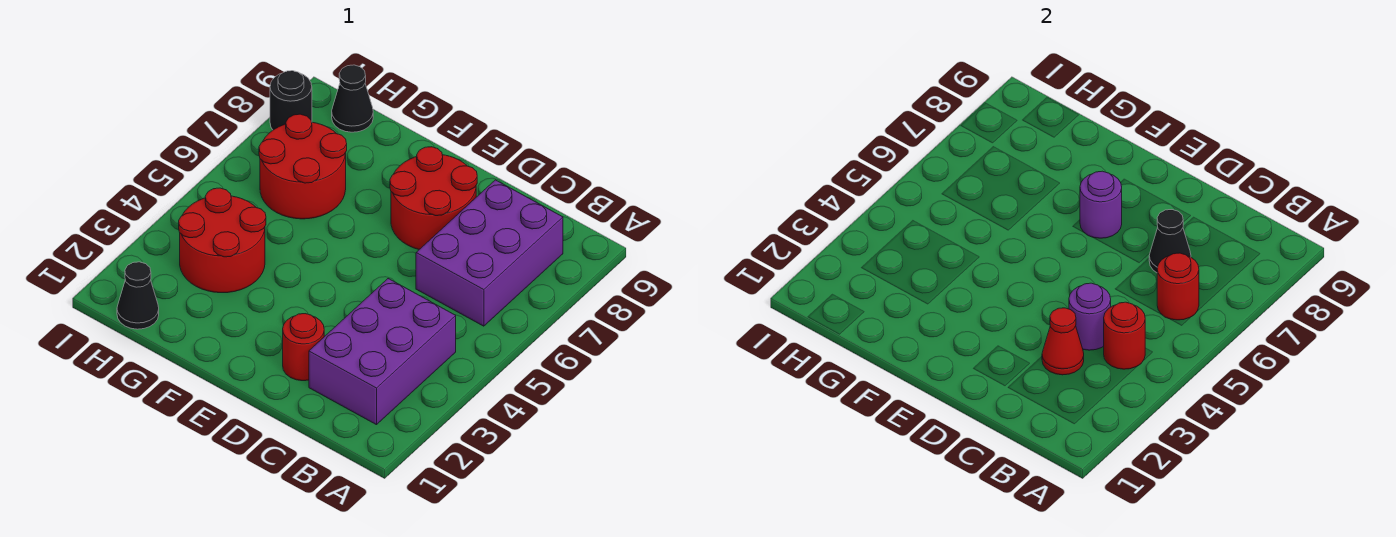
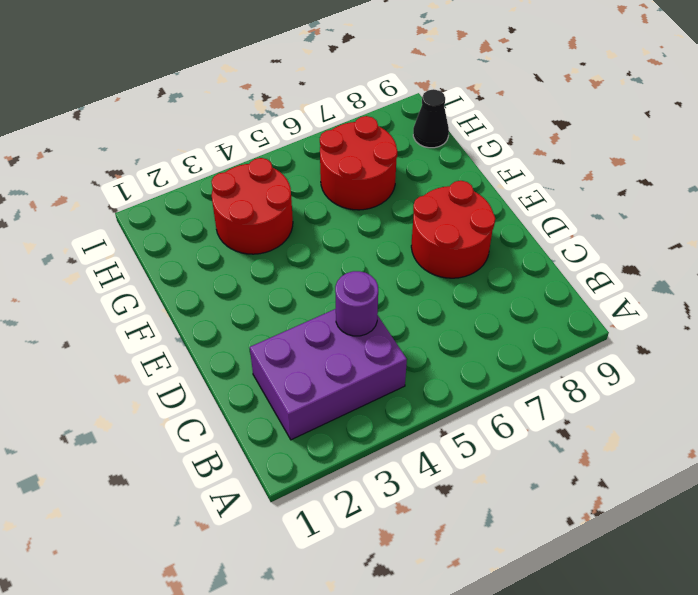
none -> purple brick B6:C8 level 1
none -> red round brick D2 level 1
none -> black cone H1 level 1

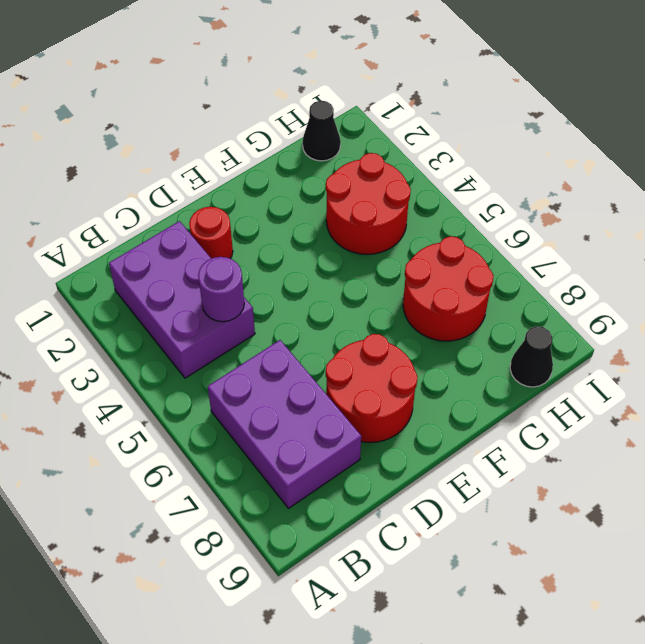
none -> black round brick I8 level 1
none -> red round brick B4 level 2
none -> red round brick B6 level 2

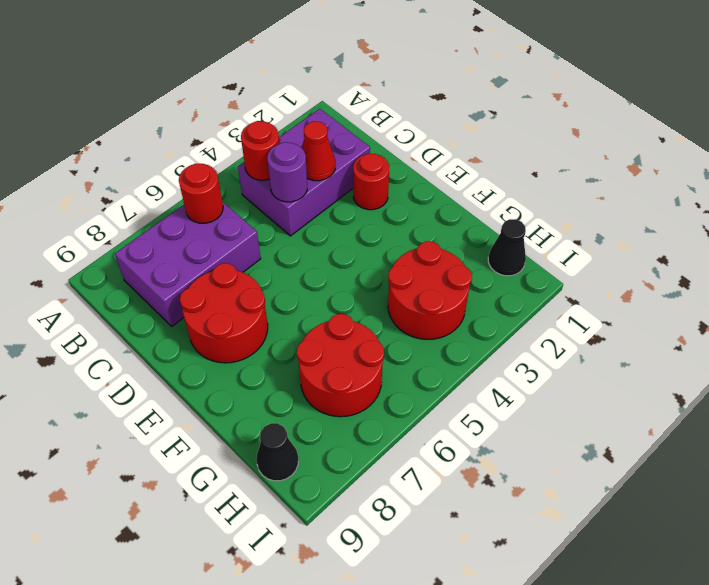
none -> black round brick I8 level 1
none -> black cone C7 level 2
none -> purple round brick E7 level 2

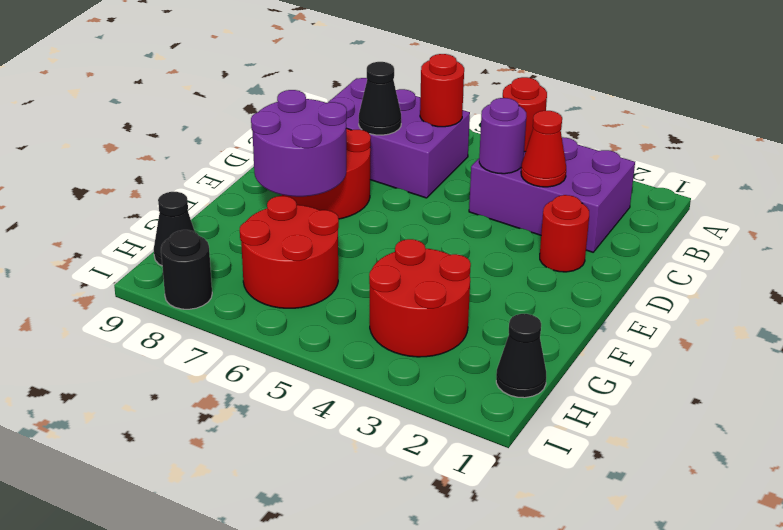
purple round brick E7:F8 level 2 -> purple round brick E7 level 2

